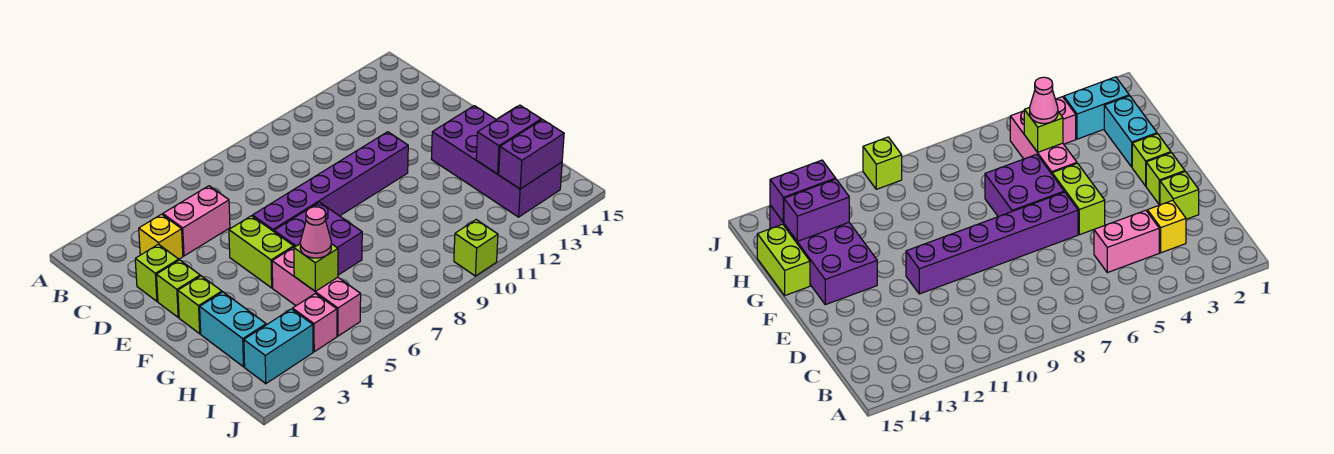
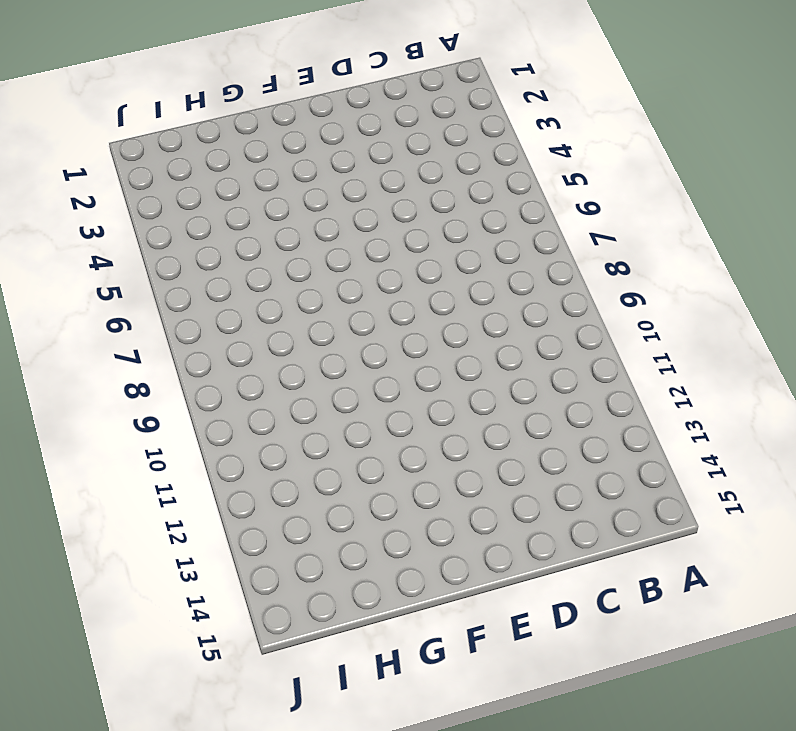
none -> yellow brick C3 level 1
none -> pink brick C4:C5 level 1
none -> lime brick D2 level 1

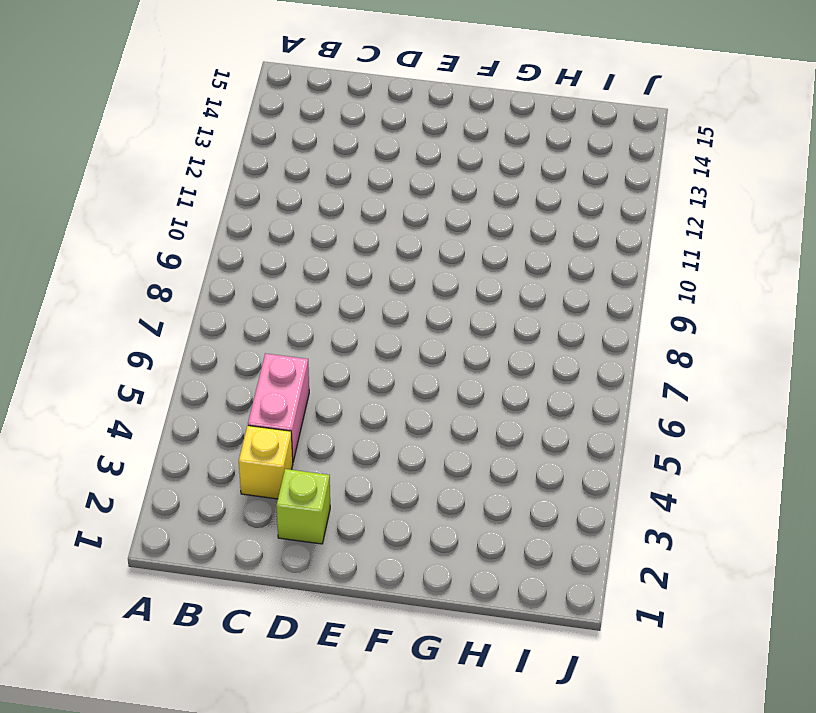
none -> lime brick E2 level 1
none -> lime brick E5:F5 level 1
none -> purple brick E6:E11 level 1

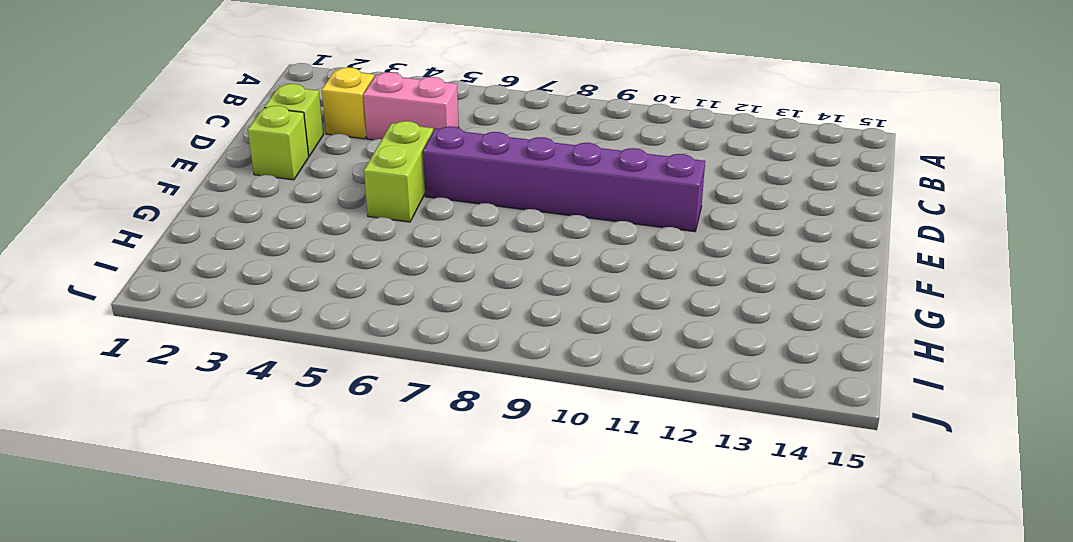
none -> lime brick F2 level 1
none -> purple brick F6:G7 level 1
none -> purple brick F13:I14 level 1

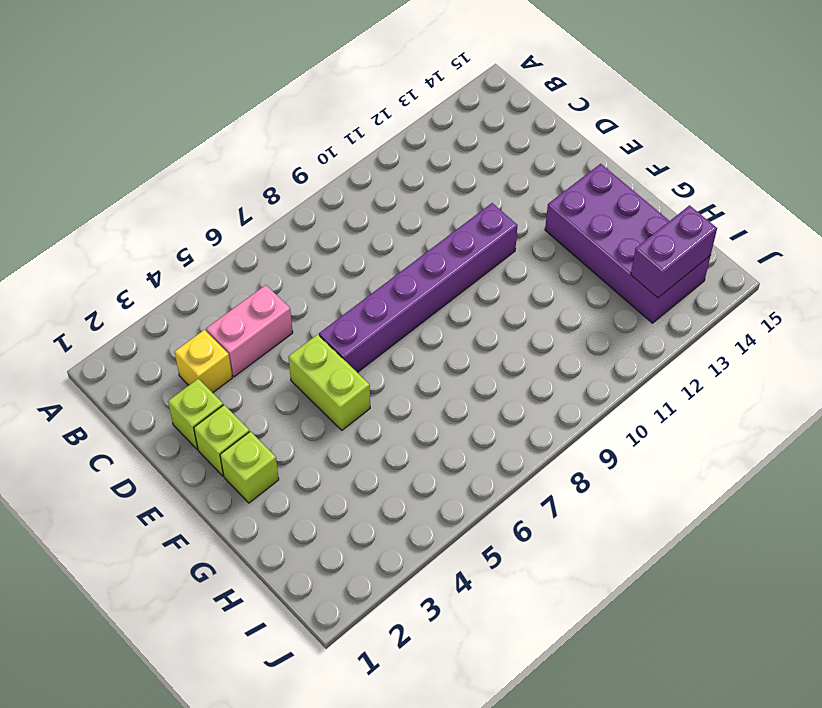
none -> purple brick F6:G7 level 1
none -> cyan brick G2:H2 level 1
none -> pink brick G5:I5 level 1

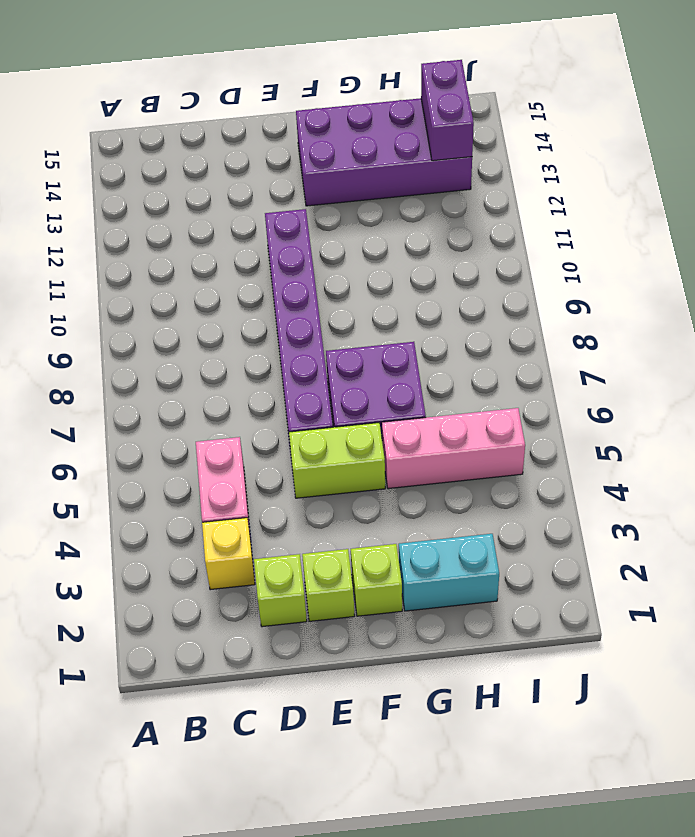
none -> lime brick G15:H15 level 1
none -> cyan brick I2:I3 level 1
none -> pink brick I4 level 1

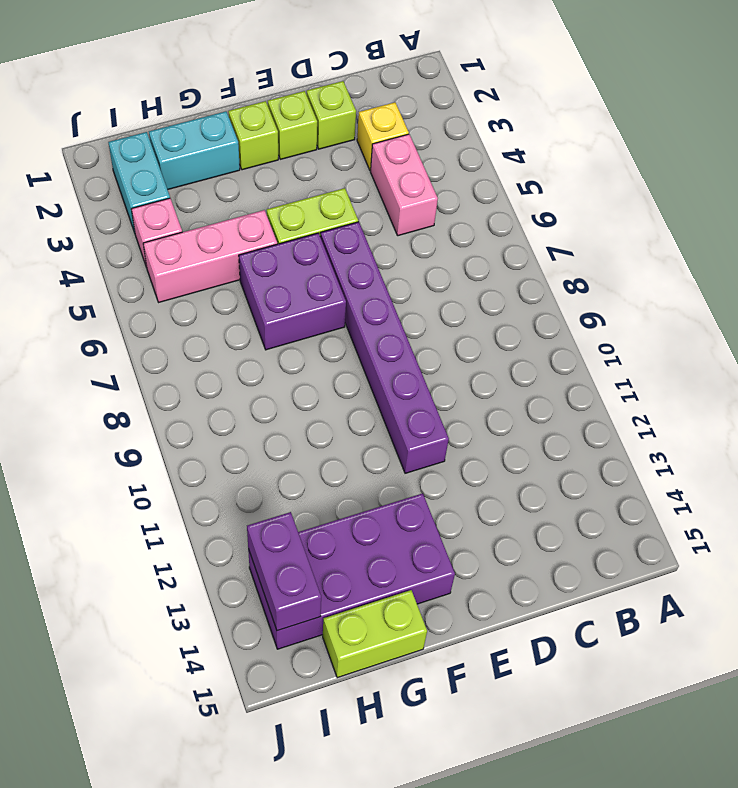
none -> lime brick J10 level 1
none -> lime brick H5 level 2
none -> purple brick H13:H14 level 2

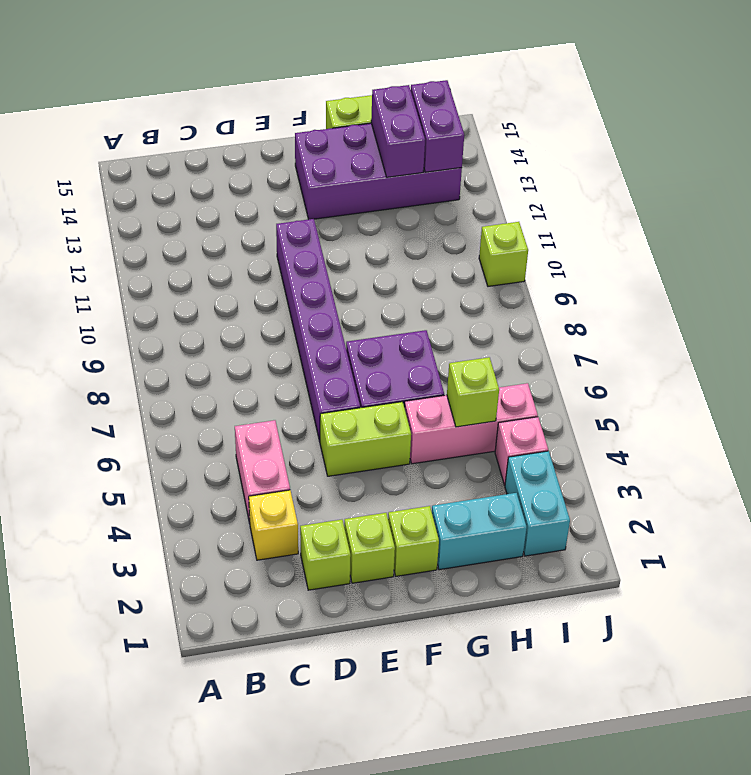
none -> pink cone H5 level 3

